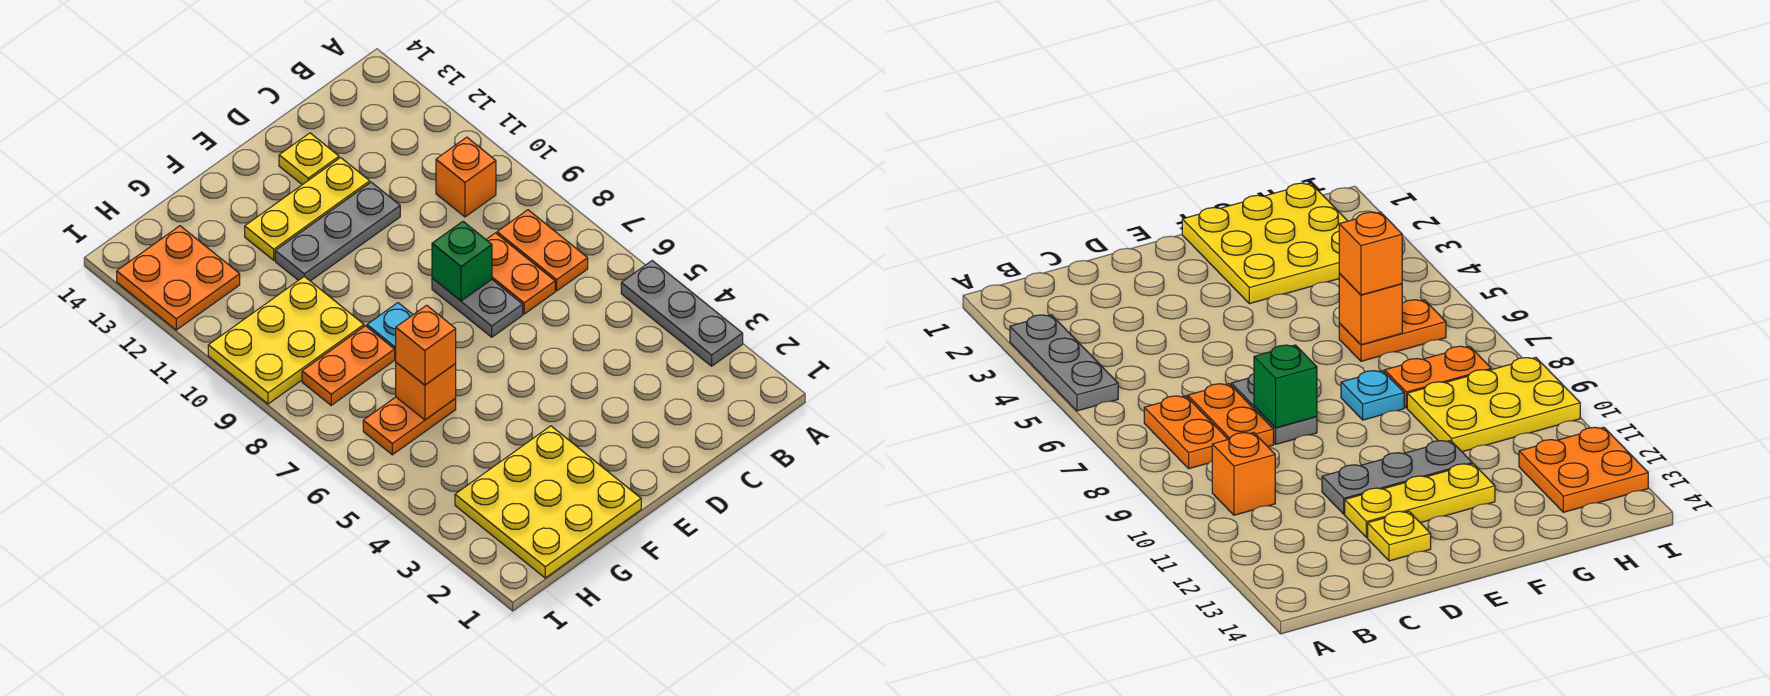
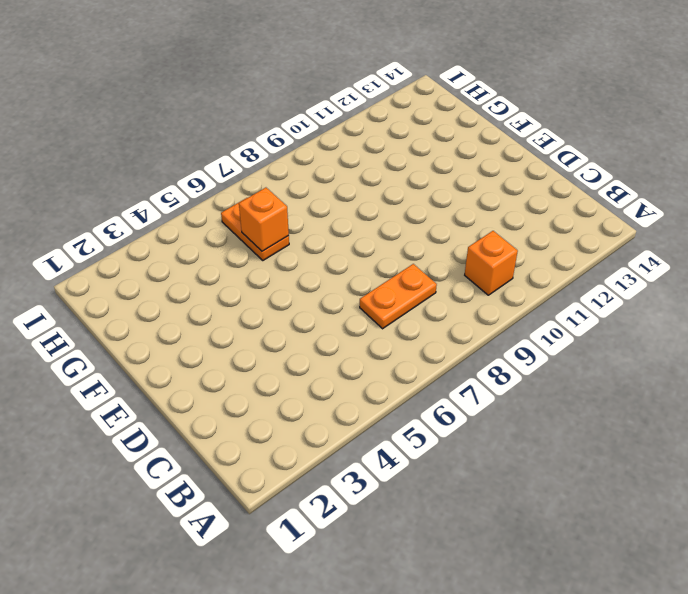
none -> grey plate A3:A5 level 1
none -> orange plate B7:B8 level 1
none -> grey plate D7:D8 level 1

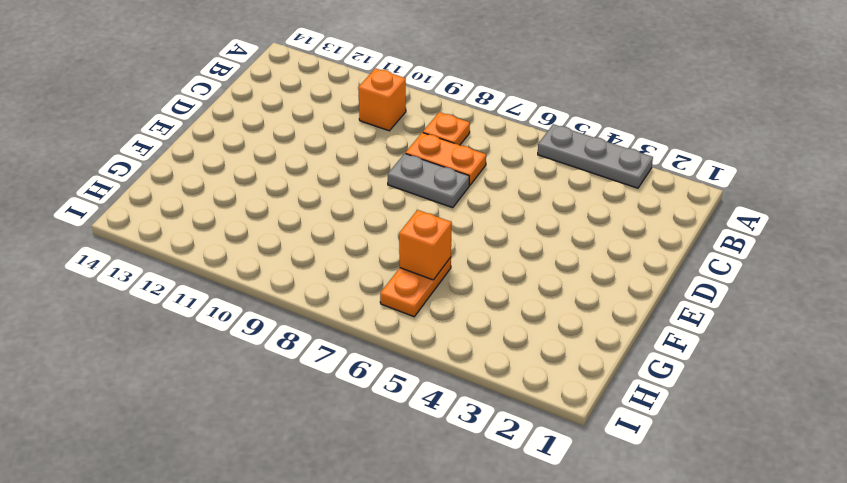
orange plate B8 level 1 -> orange plate B7:B8 level 1
none -> grey plate D11:F11 level 1
none -> yellow plate D12:F12 level 1
none -> yellow plate D13 level 1

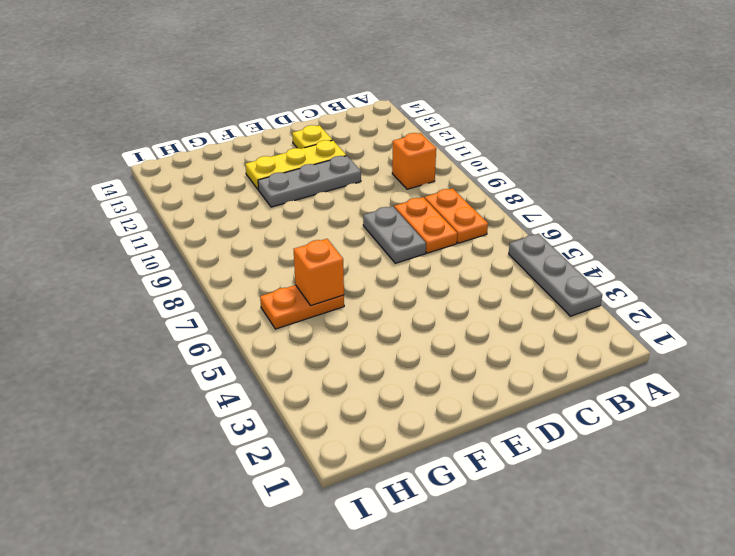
none -> yellow plate F1:H3 level 1
none -> cyan plate F8 level 1
none -> orange plate G8:H8 level 1

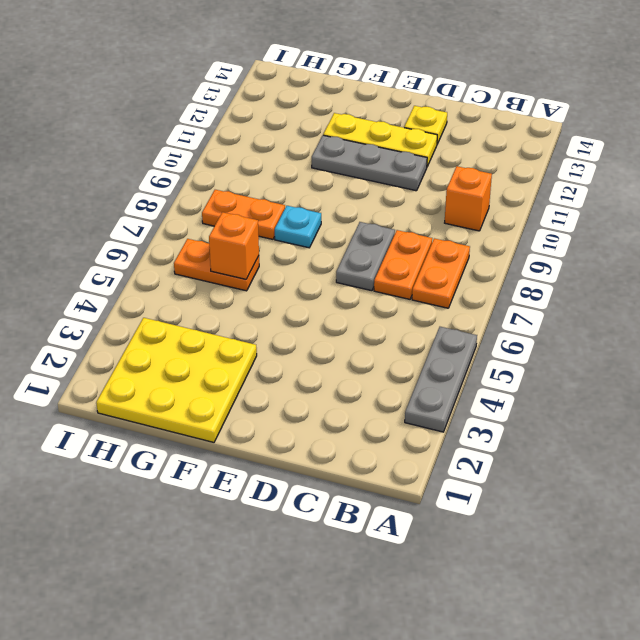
none -> yellow plate G9:I10 level 1
none -> orange plate H12:I13 level 1
none -> green brick D8 level 2

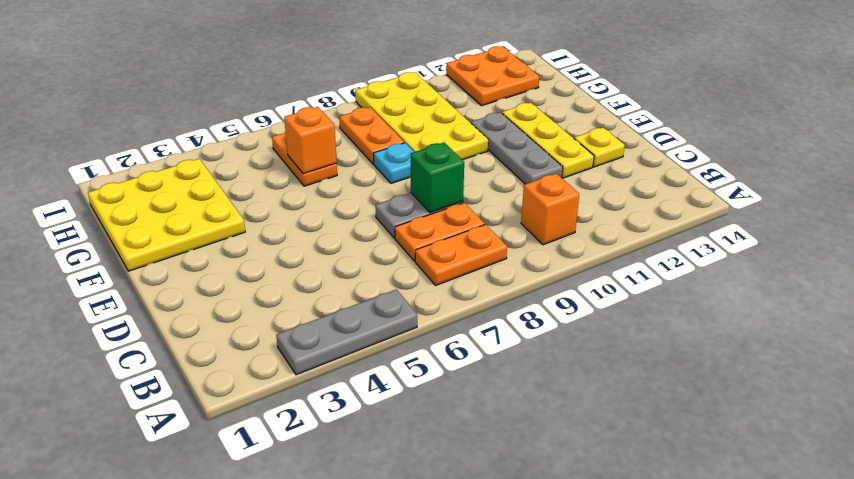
yellow plate F9:I10 level 1 -> yellow plate G9:I10 level 1
none -> orange brick G6 level 3

